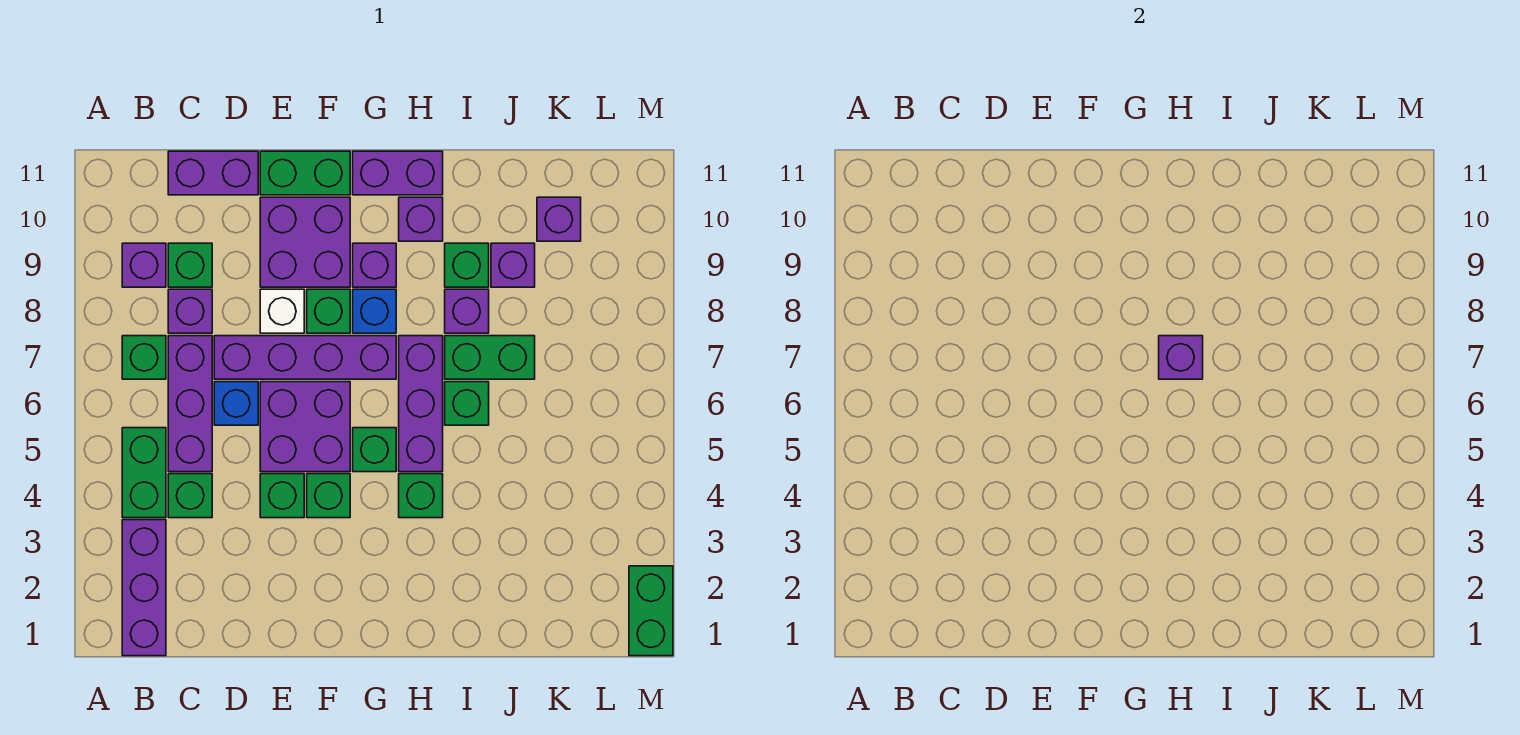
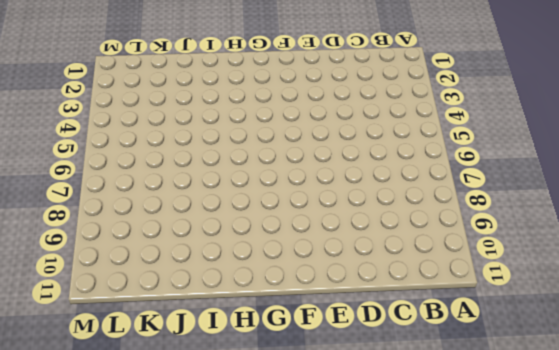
none -> purple brick B1:B3 level 1
none -> green brick B4:B5 level 1
none -> green brick B7 level 1
none -> purple brick B9 level 1

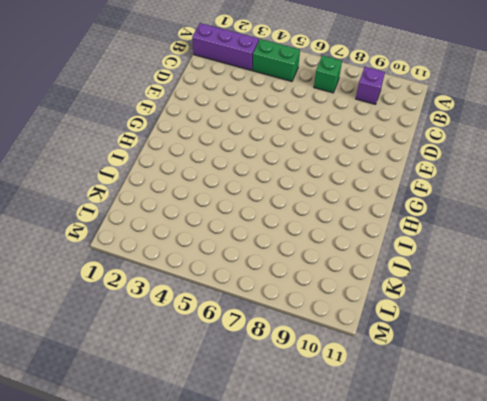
none -> green brick C4 level 1
none -> purple brick C5:C7 level 1
none -> purple brick C8 level 1
none -> green brick C9 level 1

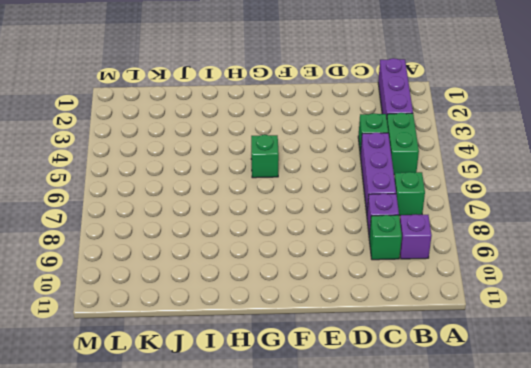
none -> purple brick C11:D11 level 1
none -> blue brick D6 level 1
none -> purple brick D7:G7 level 1
none -> green brick E4 level 1

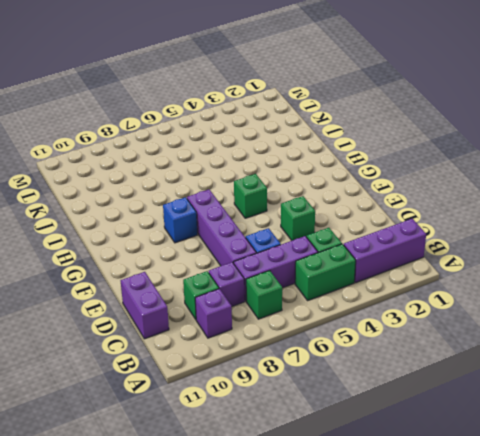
none -> purple brick E5:F6 level 1
none -> white brick E8 level 1
none -> purple brick E9:F10 level 1
none -> green brick E11:F11 level 1

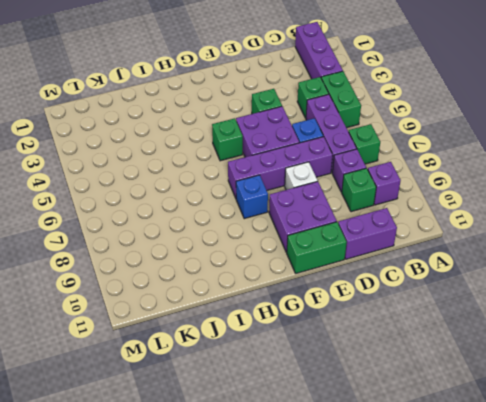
none -> green brick F4 level 1
none -> green brick F8 level 1
none -> purple brick G9 level 1
none -> purple brick G11:H11 level 1

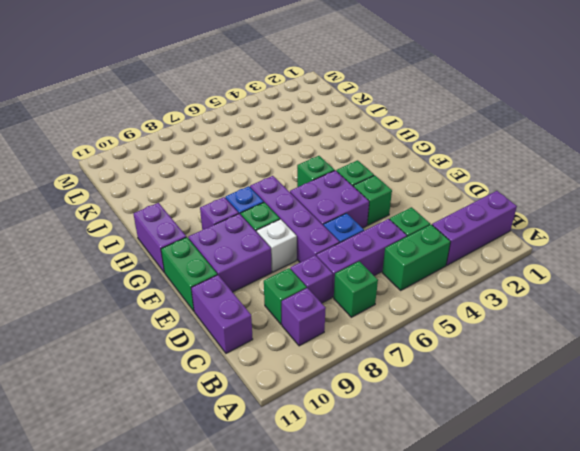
none -> green brick H4 level 1
none -> purple brick H5:H7 level 1
none -> purple brick H10 level 1
none -> green brick I6 level 1

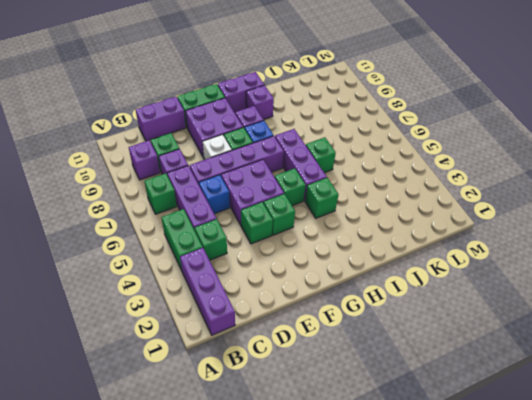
none -> green brick I7:J7 level 1
none -> purple brick I8 level 1
none -> green brick I9 level 1
none -> purple brick J9 level 1

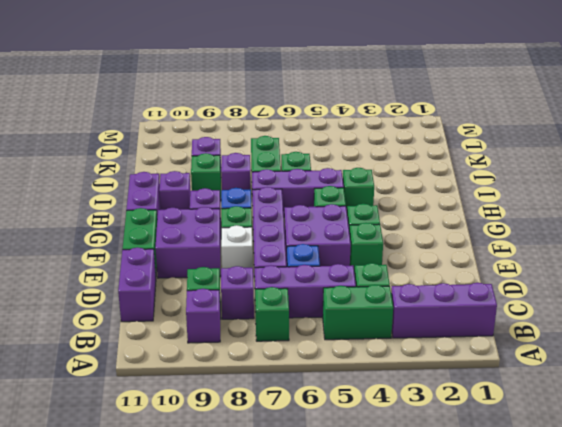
none -> purple brick K10 level 1
none -> green brick M1:M2 level 1
none -> purple brick H7 level 2

